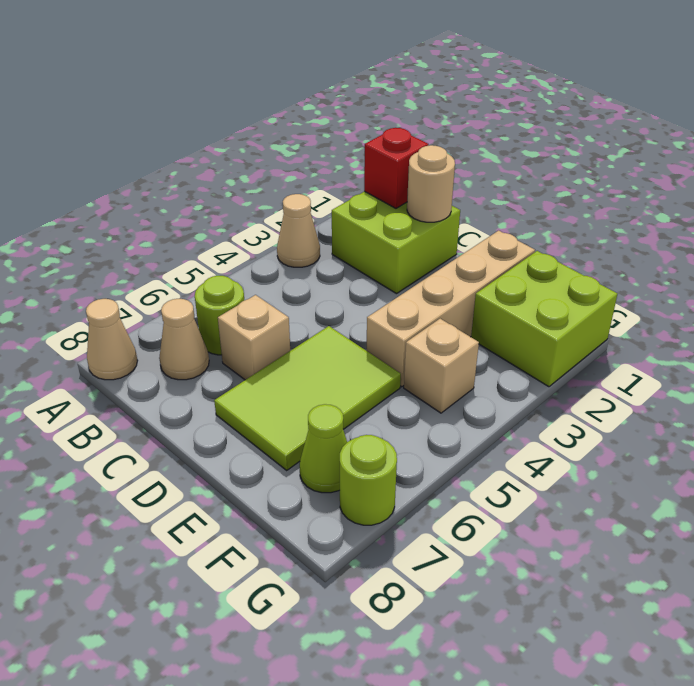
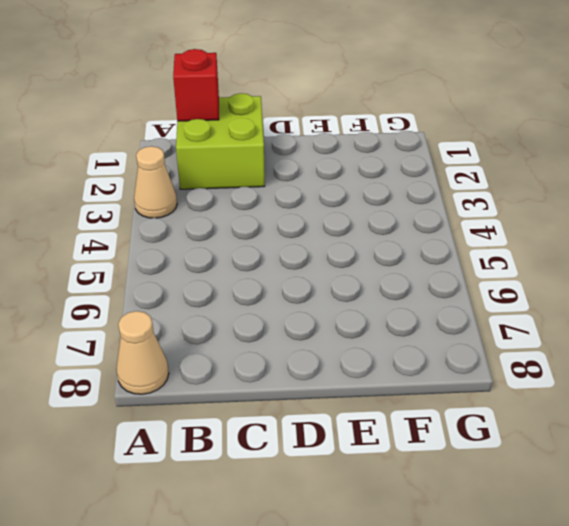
none -> lime round brick B6 level 1
none -> tan cone B7 level 1
none -> tan brick C6 level 1

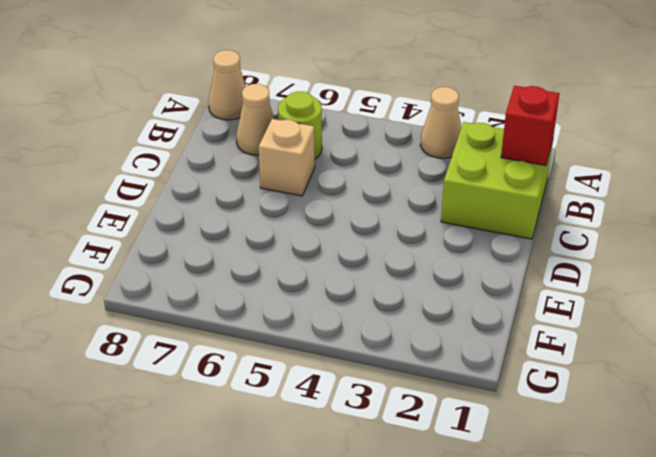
none -> lime tile D5:E7 level 1
none -> tan brick E1:E4 level 1
none -> lime brick F1:G2 level 1

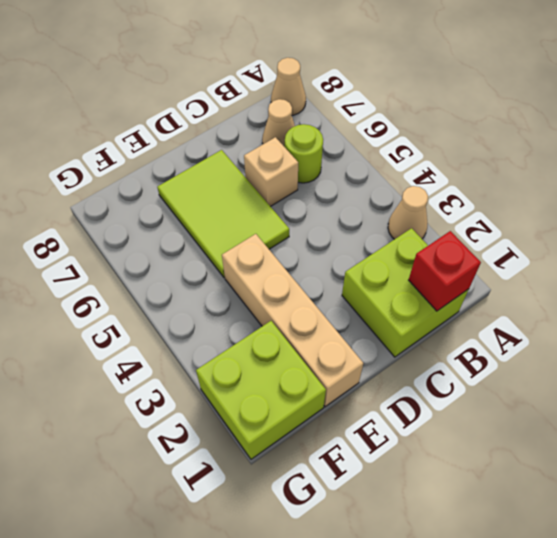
none -> tan brick F4 level 1
none -> lime cone F7 level 1
none -> lime round brick G7 level 1

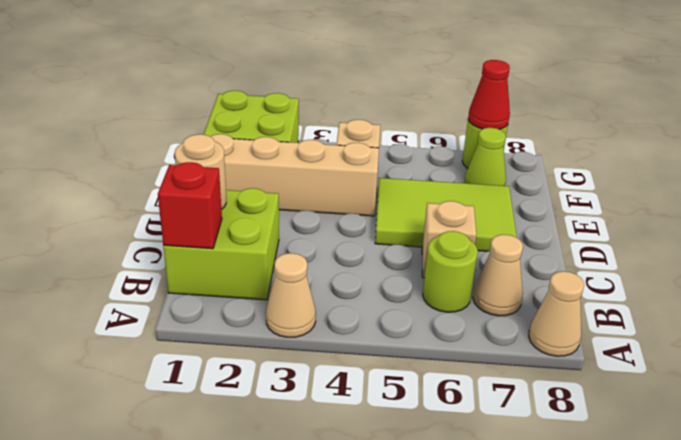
red cone G7 level 2 -> none

